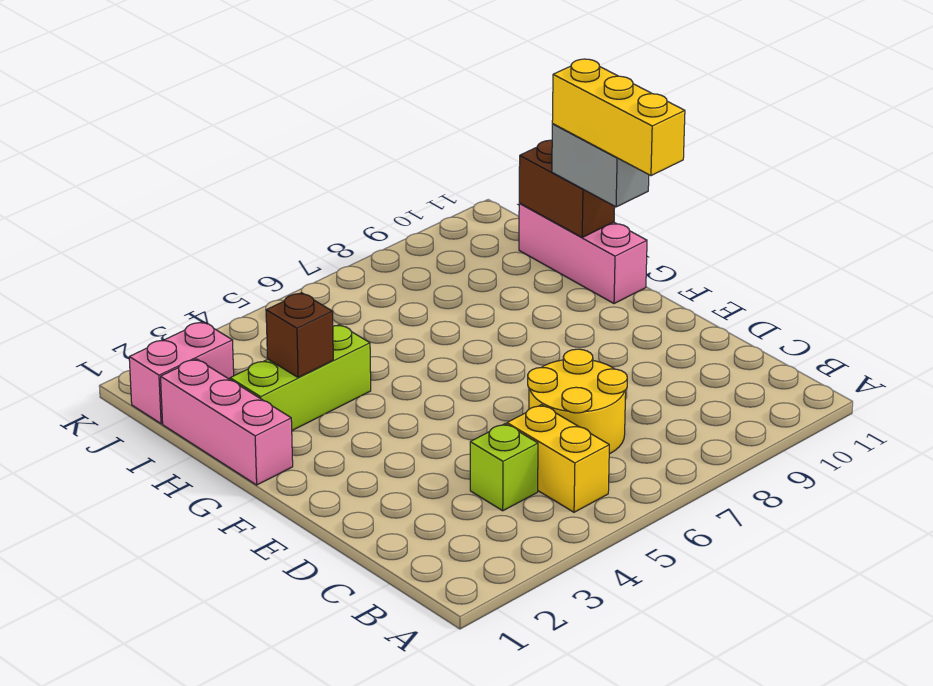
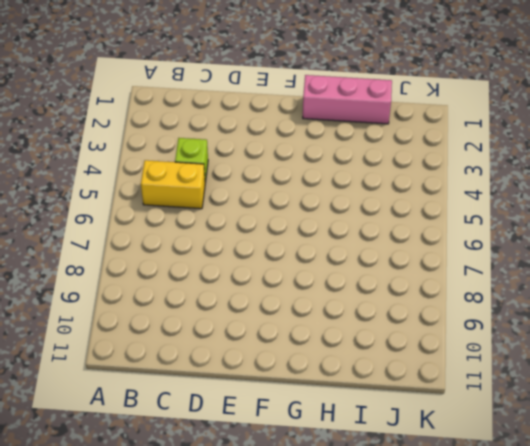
none -> yellow round brick C6:D7 level 1
none -> pink brick G11:I11 level 1

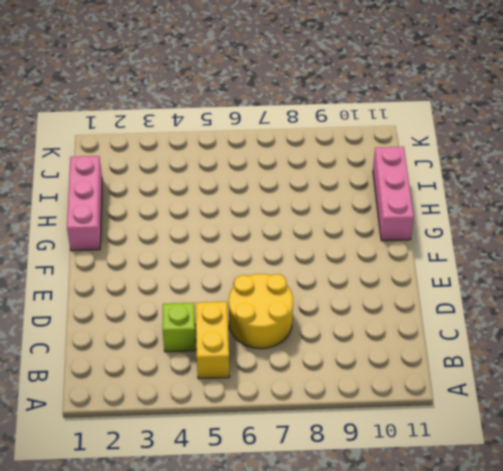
none -> lime brick H2:H4 level 1
none -> pink brick J1:J2 level 1

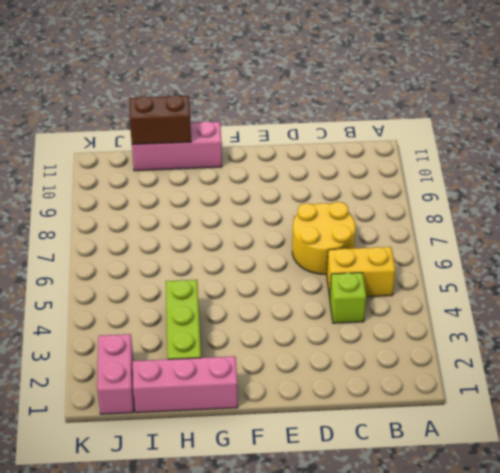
none -> brown brick H3 level 2
none -> grey brick G11:H11 level 3

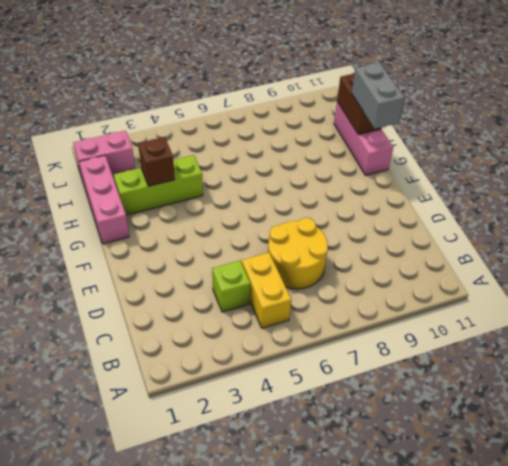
none -> yellow brick F11:H11 level 4

